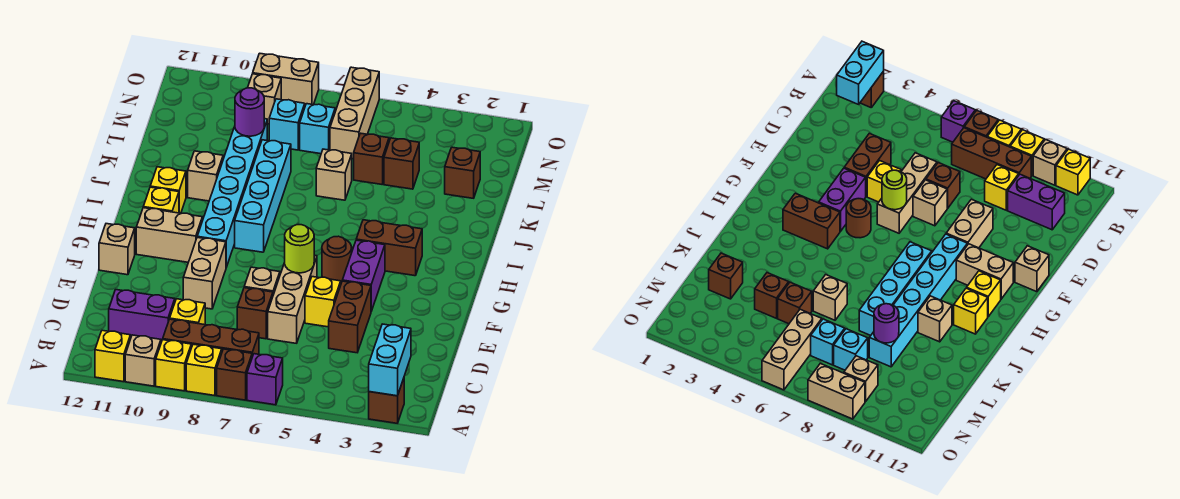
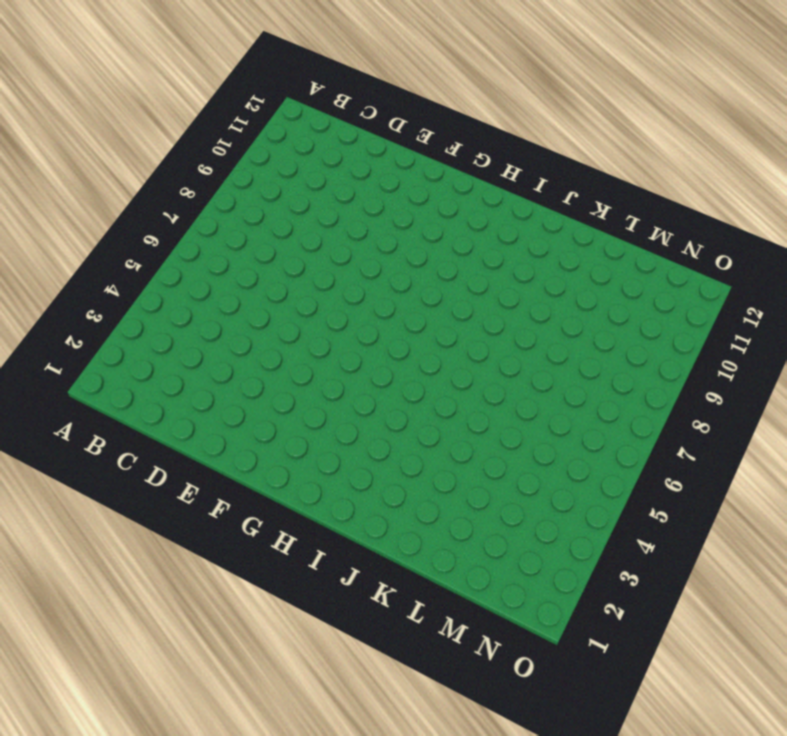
none -> brown brick A2 level 1
none -> purple brick A6 level 1
none -> brown brick A7 level 1
none -> yellow brick A8 level 1

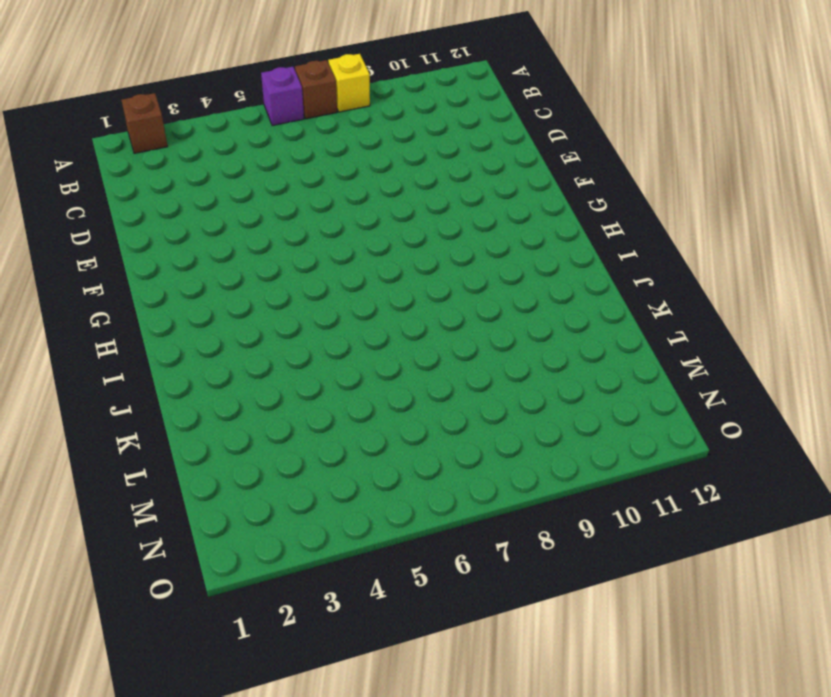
none -> yellow brick A9 level 1
none -> tan brick A10 level 1
none -> yellow brick A11 level 1
none -> brown brick B7:B9 level 1

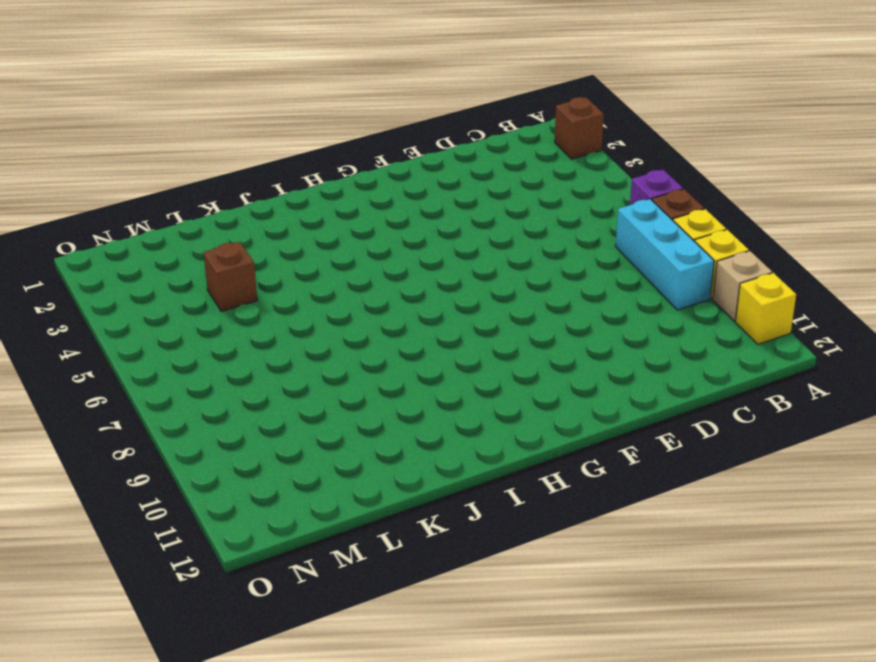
cyan brick B7:B9 level 1 -> brown brick B7:B9 level 1
none -> yellow brick C9 level 1
none -> purple brick C10:C11 level 1
none -> brown brick D4:E4 level 1
none -> tan brick D6:F6 level 1

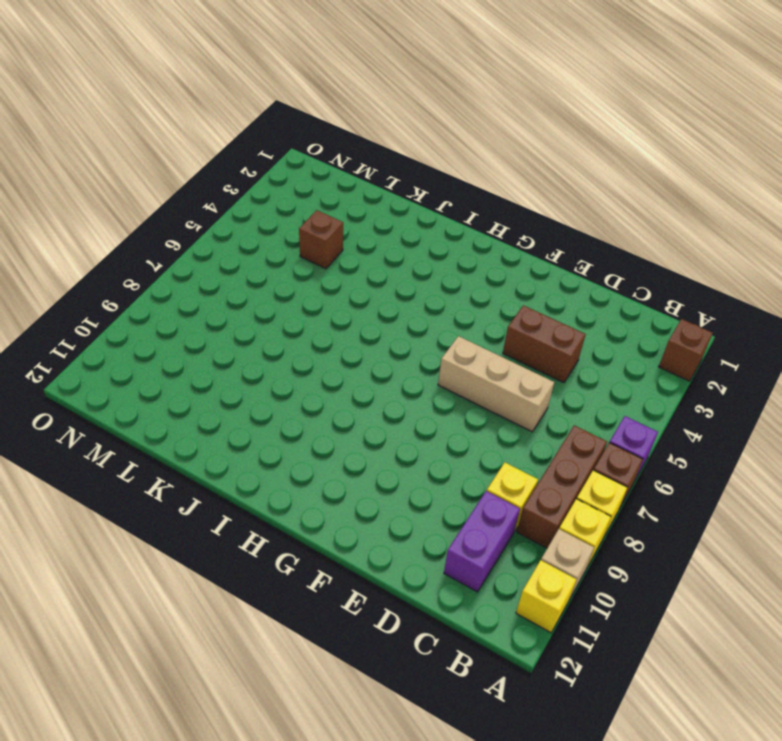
none -> brown brick D7 level 1
none -> yellow brick E5 level 1
none -> tan brick E7 level 1
none -> tan brick E9:F9 level 1

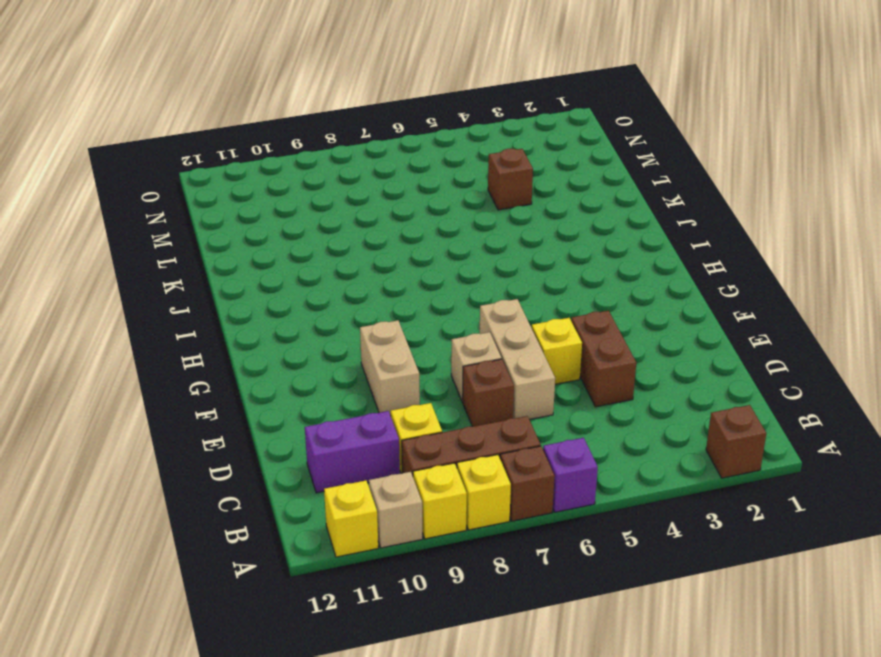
none -> purple brick F4:G4 level 1
none -> tan brick F12 level 1
none -> brown round brick G5 level 1
none -> cyan brick G9:L9 level 1

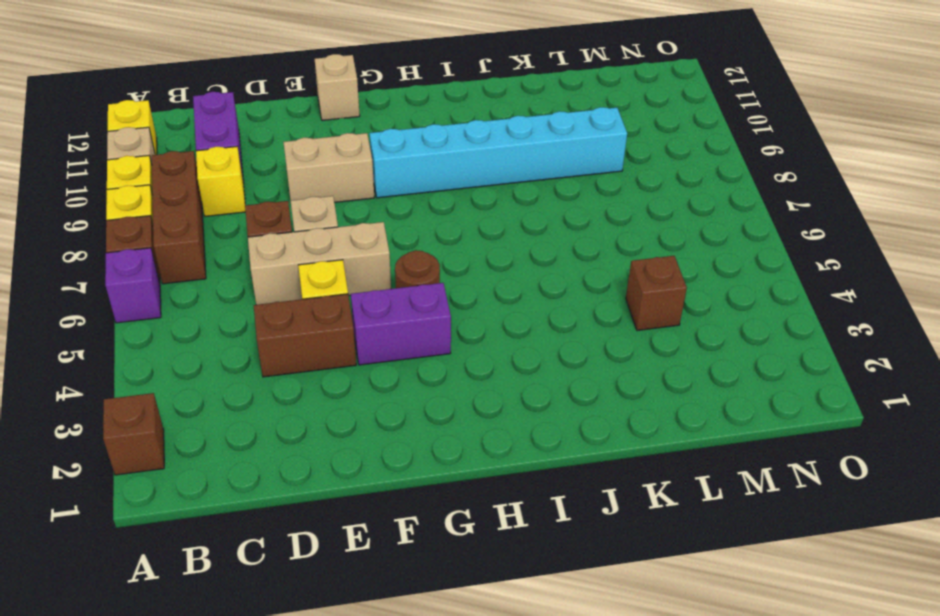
none -> tan brick G10:G11 level 1
none -> brown brick H3:H4 level 1
none -> cyan brick H8:K8 level 1
none -> yellow brick H11 level 1

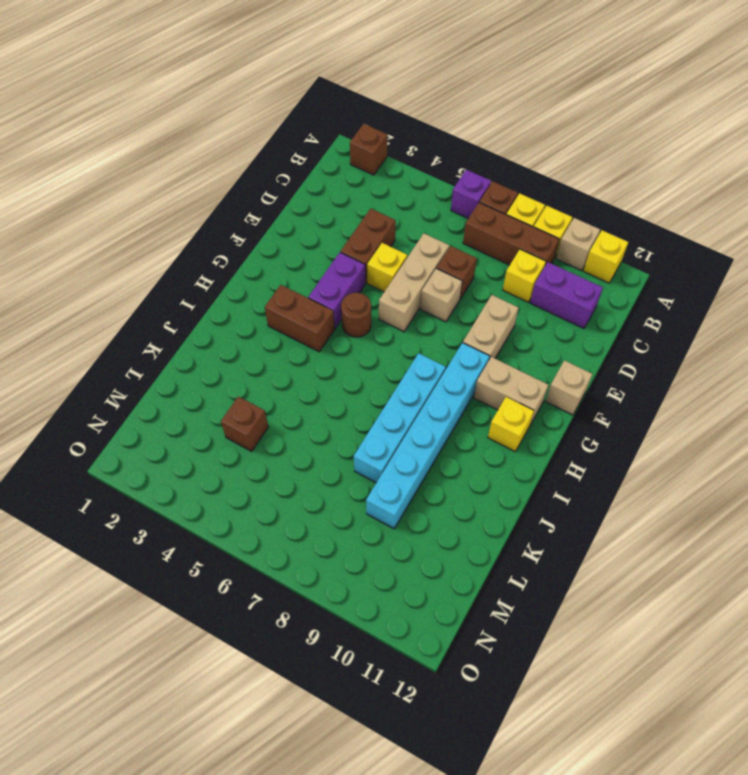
none -> yellow brick I11 level 1
none -> tan brick J10 level 1
none -> tan brick K6 level 1
none -> brown brick L2 level 1

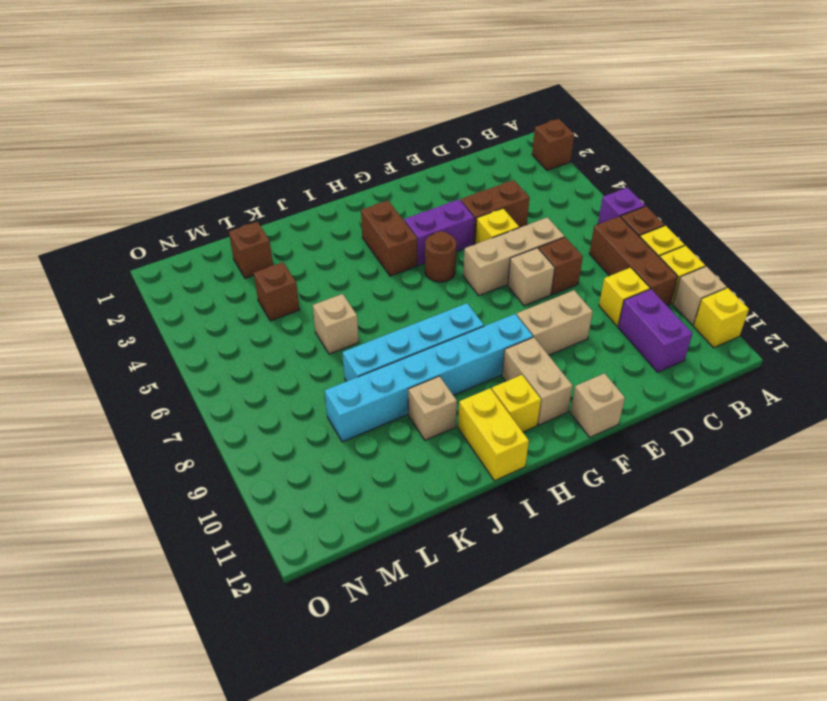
yellow brick I11:I12 level 1 -> yellow brick I11 level 1
none -> brown brick L5 level 1
none -> tan brick M6:O6 level 1
none -> cyan brick M7 level 1
none -> cyan brick M8 level 1

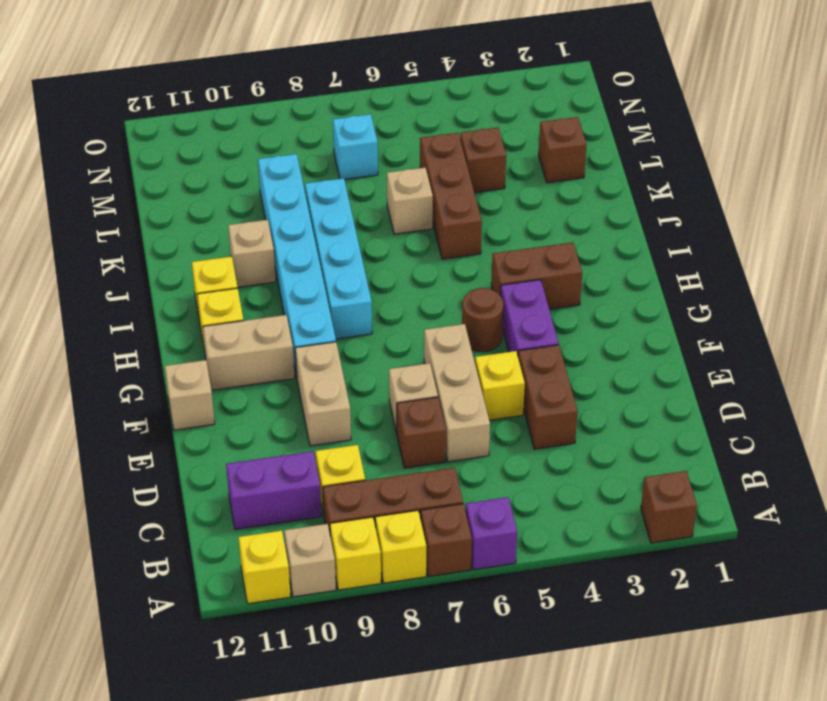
brown brick J5:L5 level 1 -> brown brick L5 level 1
none -> tan brick M6:O6 level 1
none -> cyan brick M8 level 1
none -> tan brick N9 level 1
none -> tan brick O8:O9 level 1

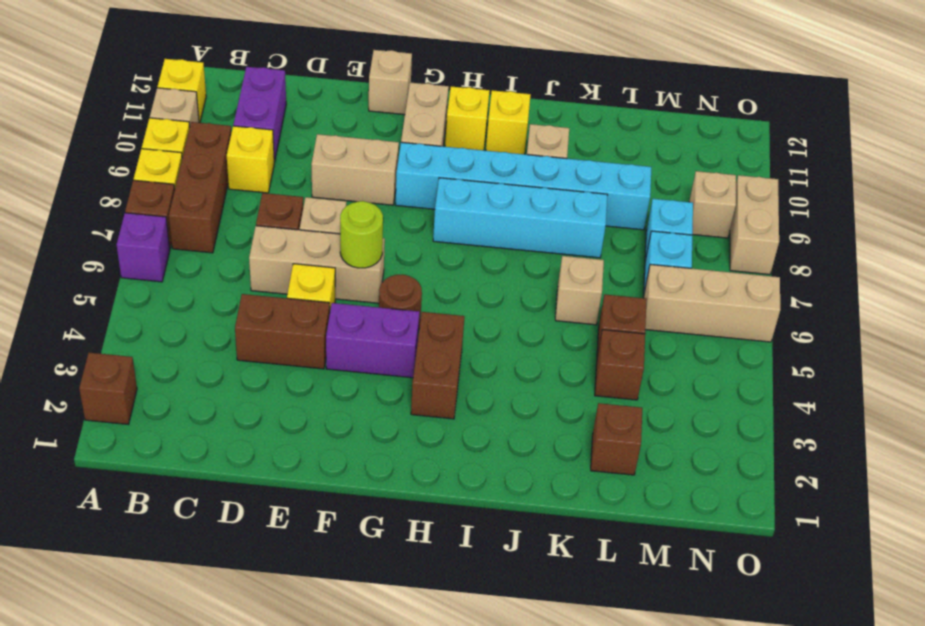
none -> cyan brick A2:B2 level 2
none -> purple round brick L9 level 2

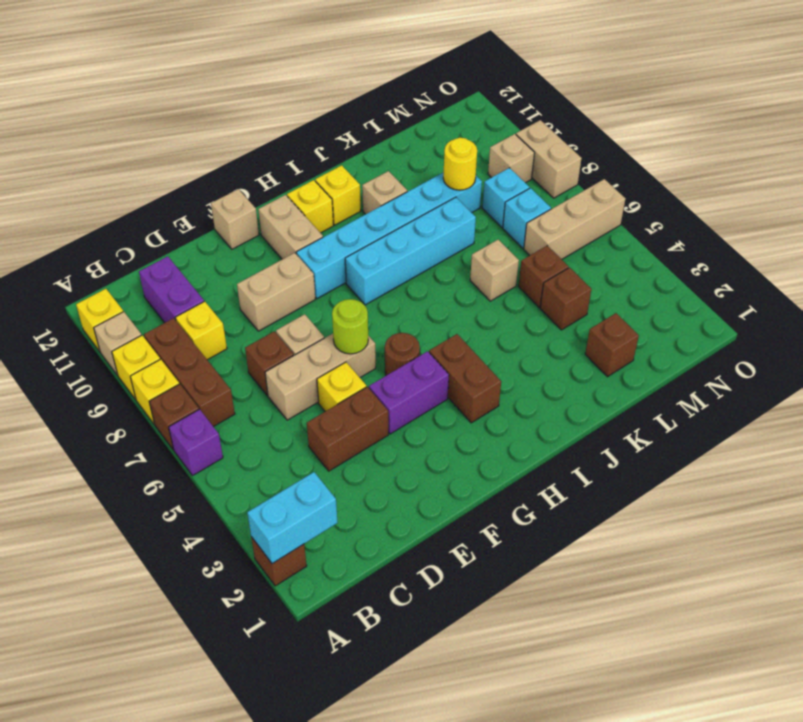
yellow round brick L9 level 2 -> purple round brick L9 level 2

